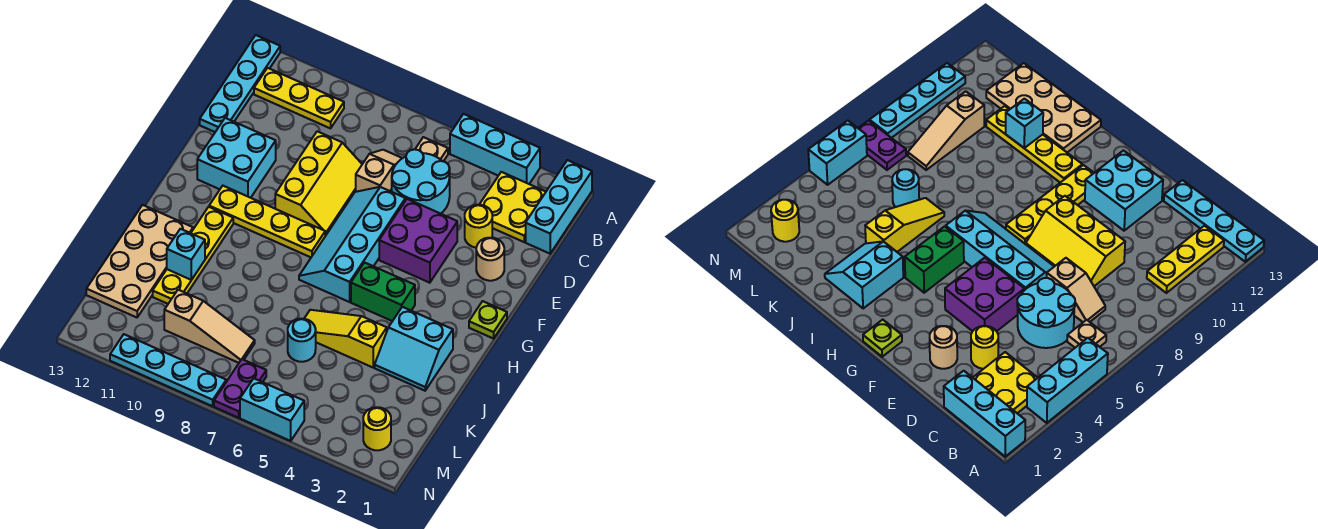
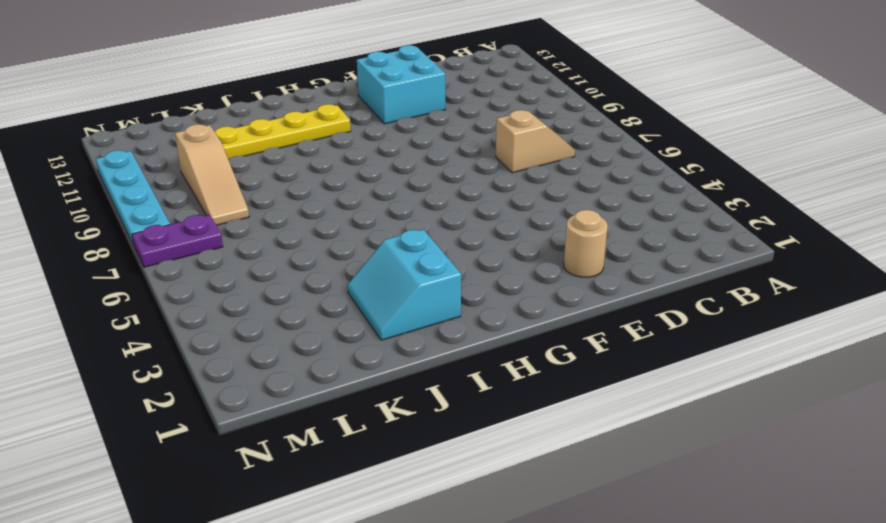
none -> cyan brick A1:C1 level 1
none -> cyan brick A3:A5 level 1
none -> cyan plate A13:D13 level 1

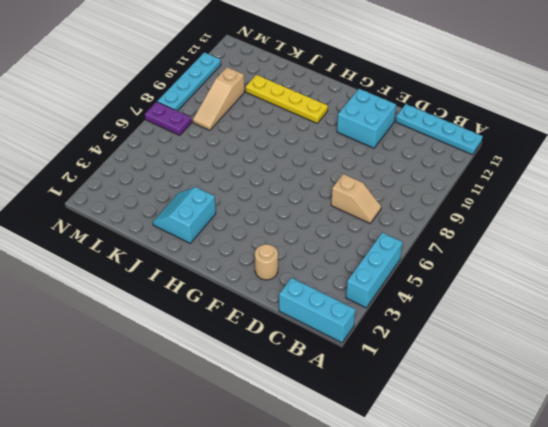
none -> yellow plate B2:C3 level 1
none -> tan plate B6 level 1
none -> yellow plate B10:B12 level 1

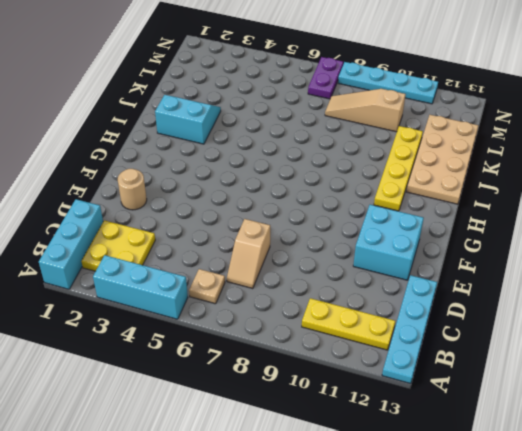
none -> cyan round brick C5:D6 level 1
none -> yellow round brick D3 level 1
none -> yellow slope D8:F9 level 1 top 9

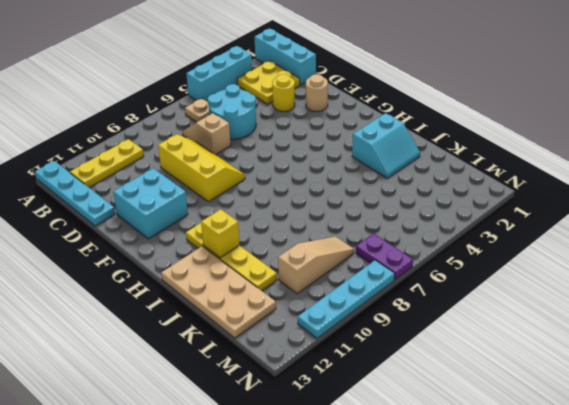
yellow brick I11 level 2 -> none
none -> purple brick E4:F5 level 1
none -> cyan slope E6:H7 level 1 top 6
none -> lime plate G1 level 1

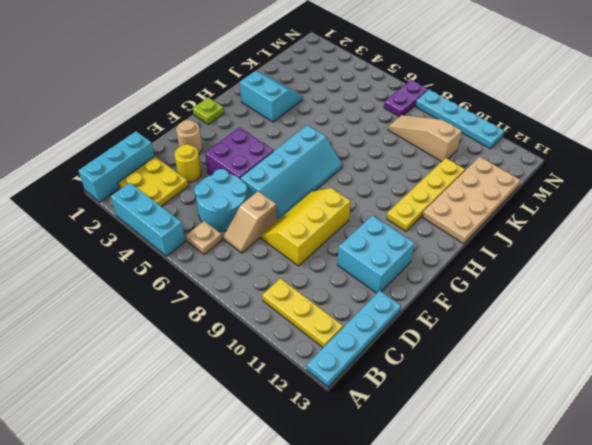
none -> yellow plate G8:G11 level 1
none -> green brick H4:H5 level 1
none -> yellow slope J4:J6 level 1 top 4

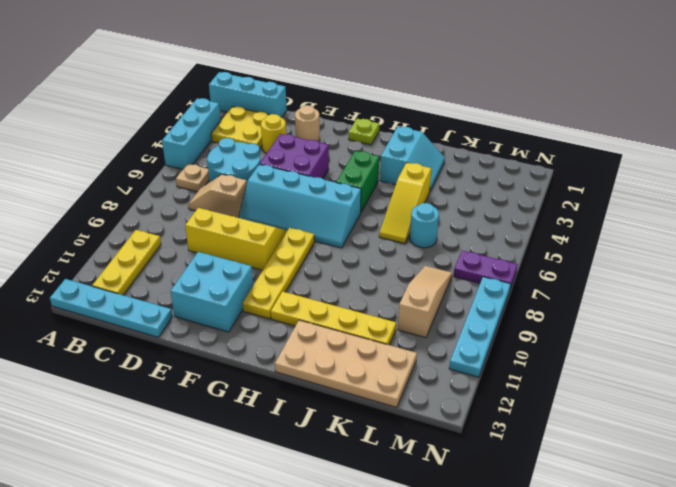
none -> yellow round brick M2 level 1
none -> cyan brick N5:N6 level 1
none -> cyan brick J11 level 2

